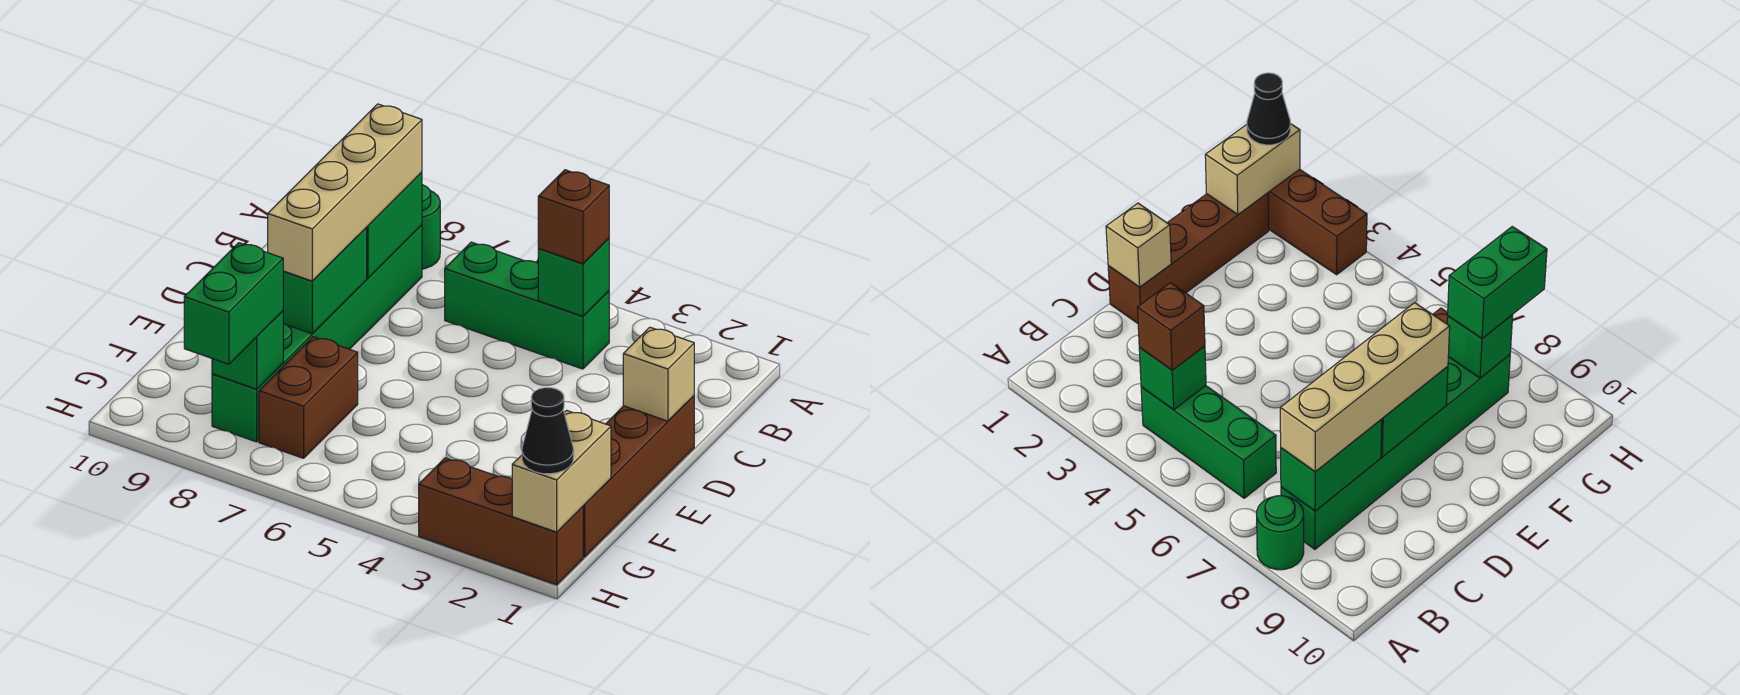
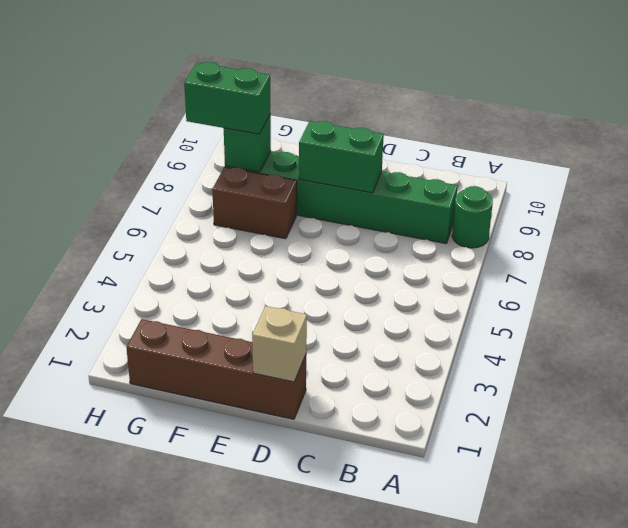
none -> green brick B4:B6 level 1
none -> brown brick H1:H3 level 1
none -> green brick B4 level 2

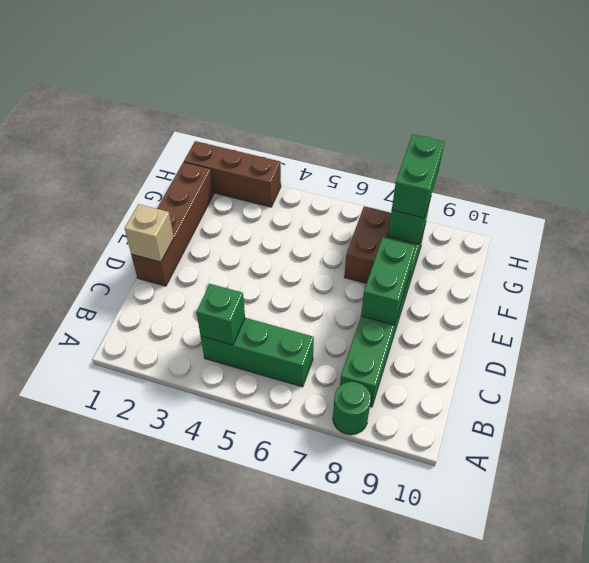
none -> green brick B8:C8 level 2
none -> tan brick G1:H1 level 2
none -> brown brick B4 level 3

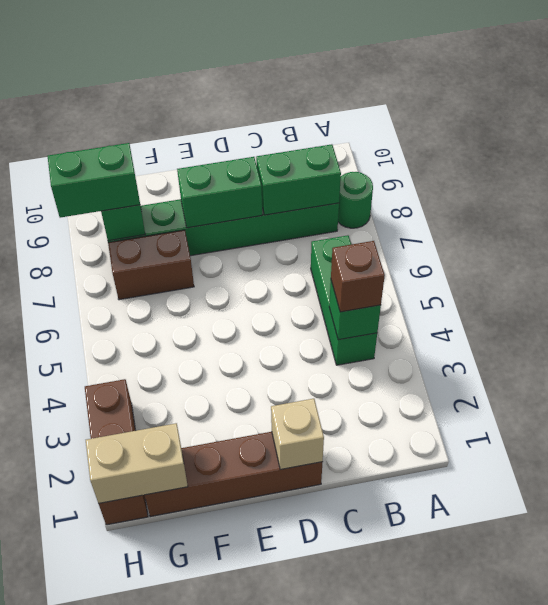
none -> tan brick B8:E8 level 3
none -> black cone H1 level 3

